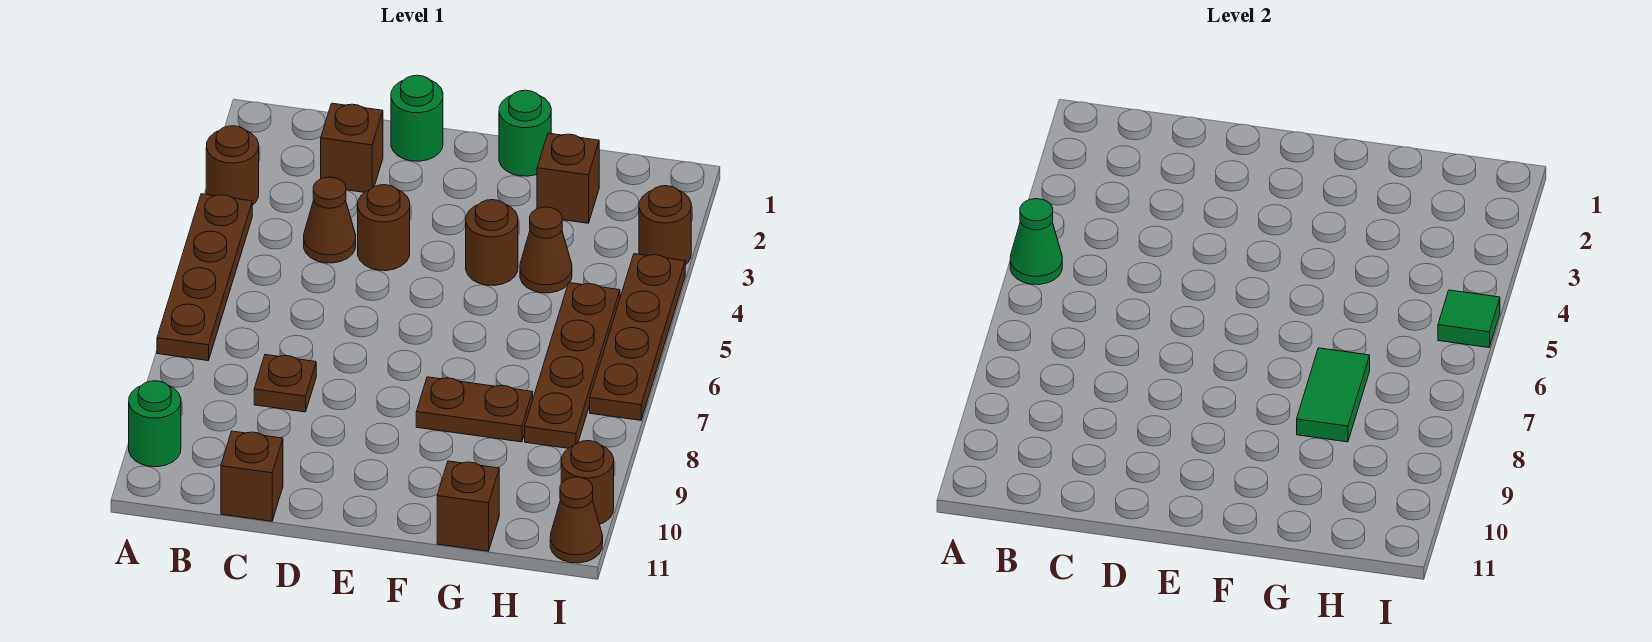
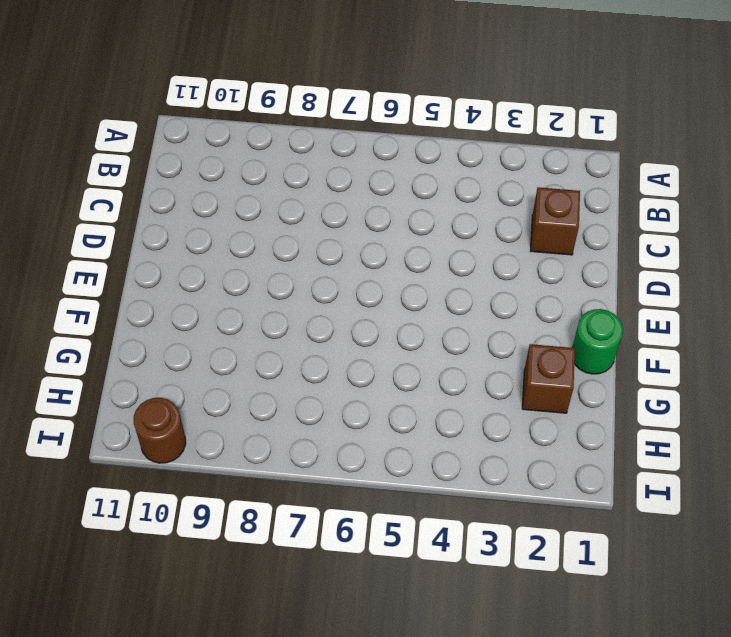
none -> brown round brick A3 level 1
none -> brown plate A4:A7 level 1
none -> green round brick A10 level 1

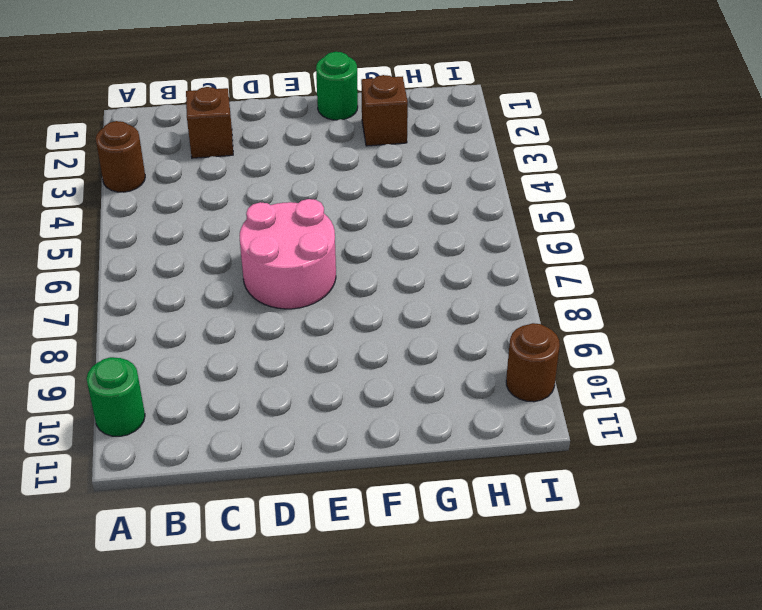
pink round brick D6:E7 level 1 -> none
none -> brown plate A4:A7 level 1
none -> brown cone C4 level 1
none -> brown plate C8 level 1

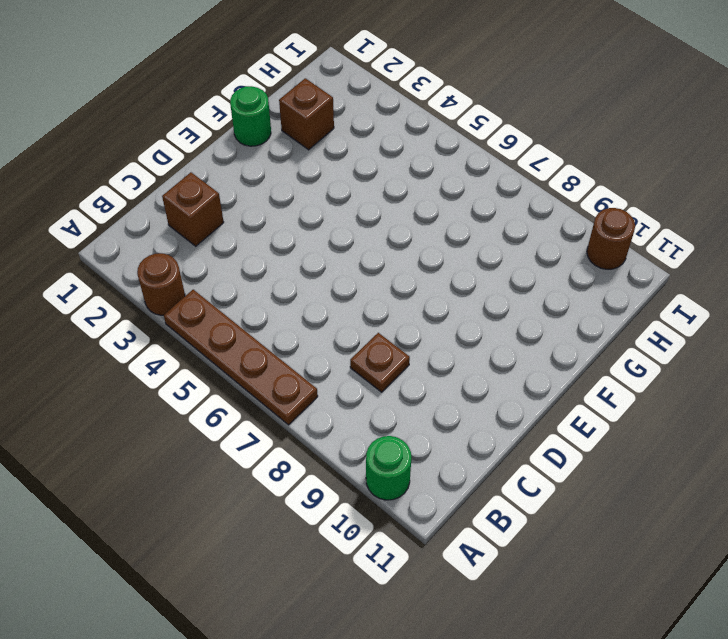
none -> brown cone C4 level 1
none -> brown brick C11 level 1
none -> green round brick D1 level 1

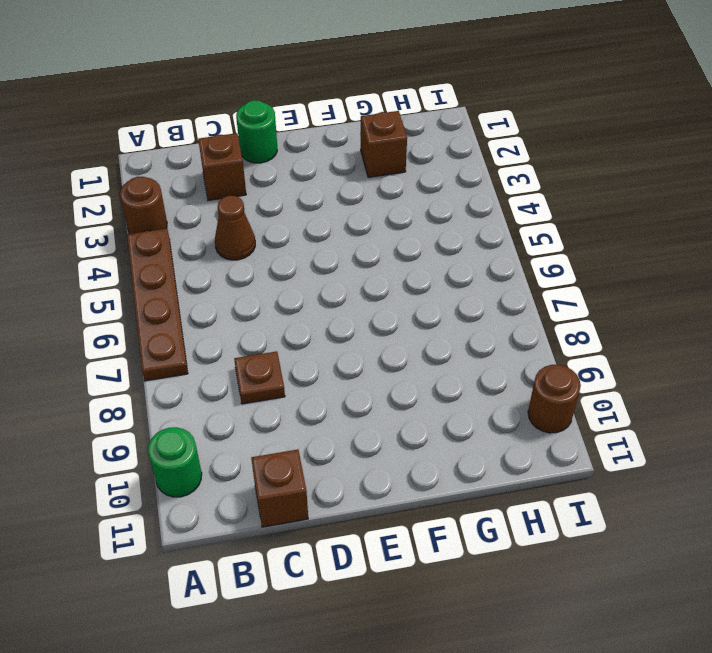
none -> brown round brick D4 level 1
none -> green round brick F1 level 1
none -> brown round brick F4 level 1

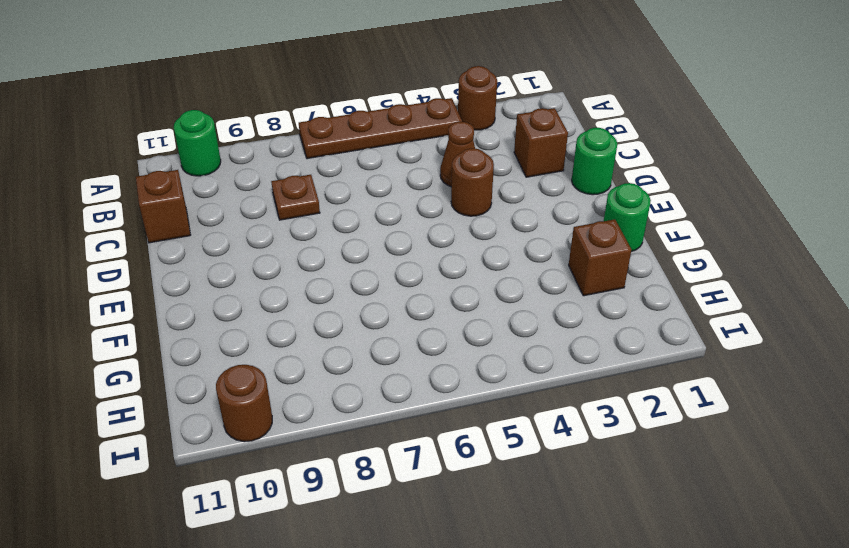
none -> brown round brick F4 level 1
none -> brown plate F8:G8 level 1
none -> brown cone G4 level 1

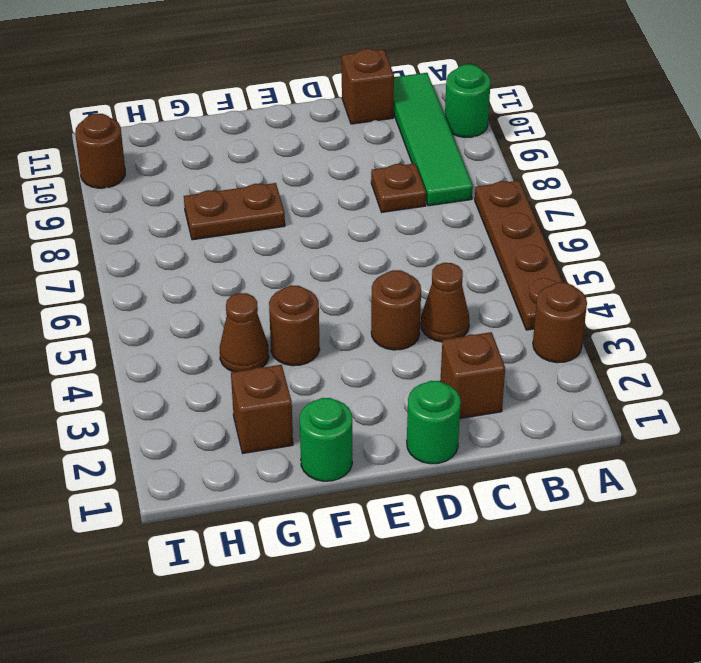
green tile B8:B11 level 1 -> none
none -> brown brick G11 level 1
none -> brown plate H5:H8 level 1
none -> brown round brick I3 level 1

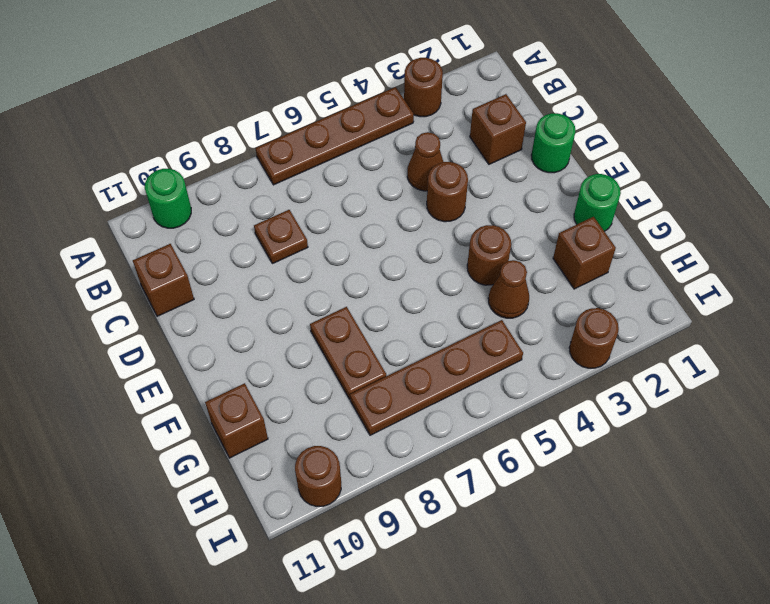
none -> brown plate I4:I7 level 1
none -> brown cone I11 level 1
none -> green cone A5 level 2

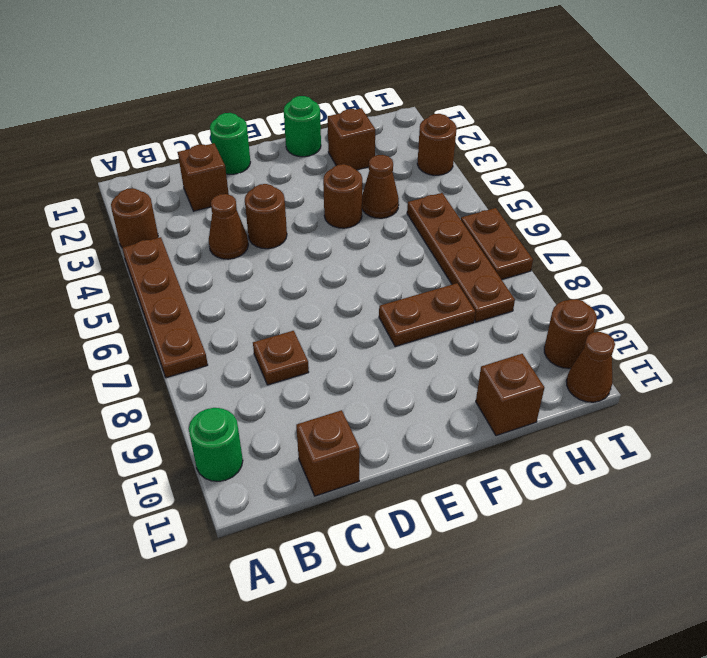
brown plate I6:I7 level 1 -> brown plate I4:I7 level 1
none -> green cone A5 level 2
none -> green tile G7:G8 level 2
none -> green tile I5 level 2

